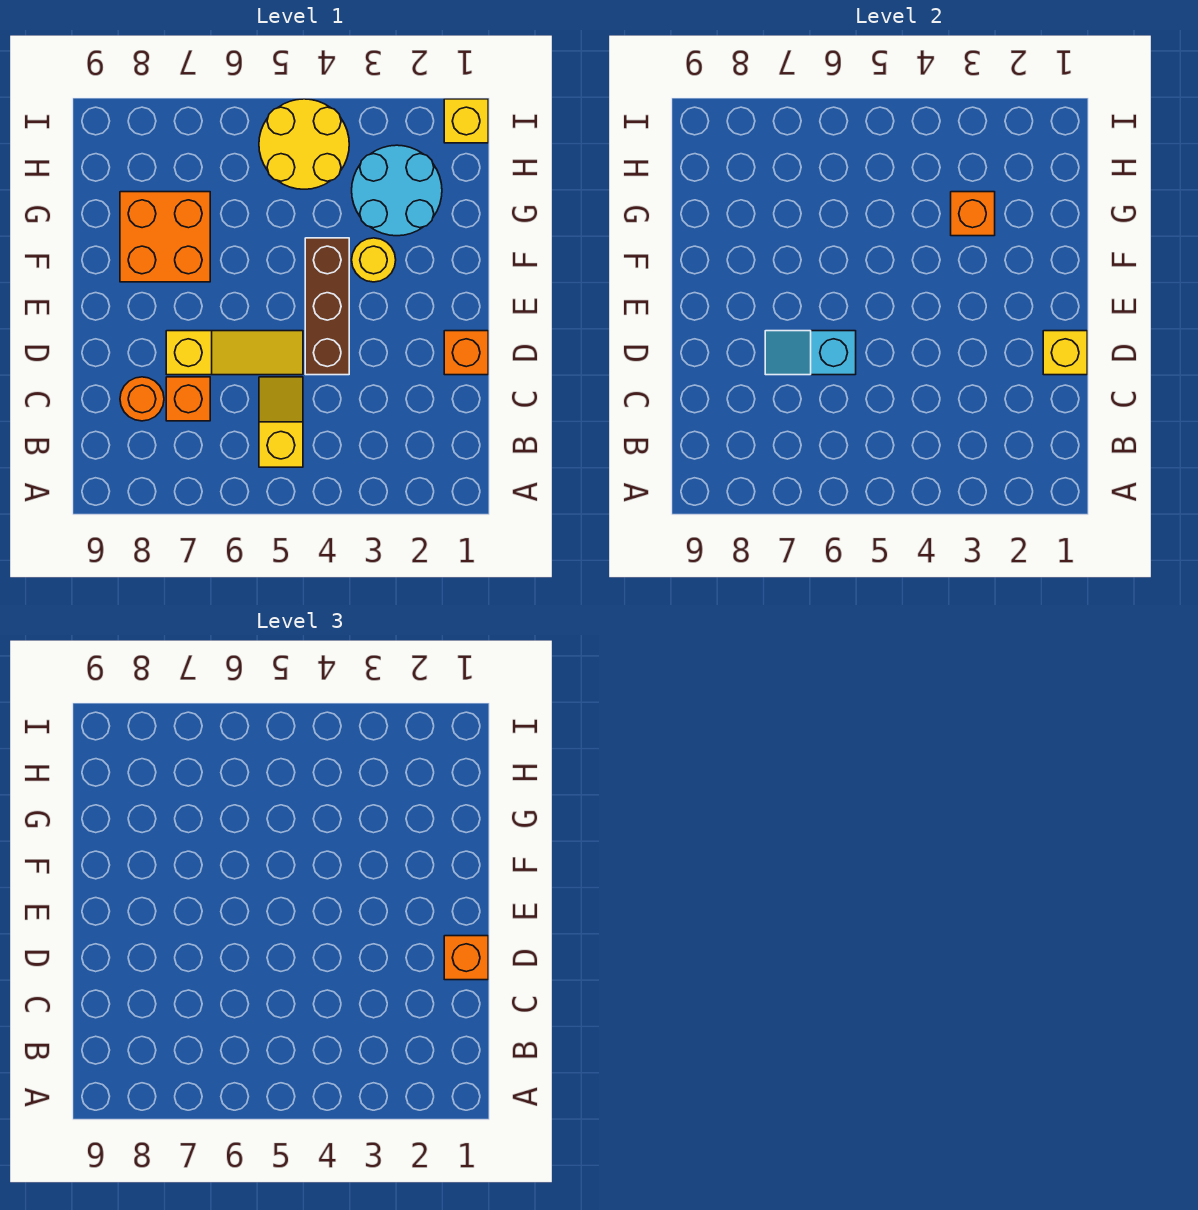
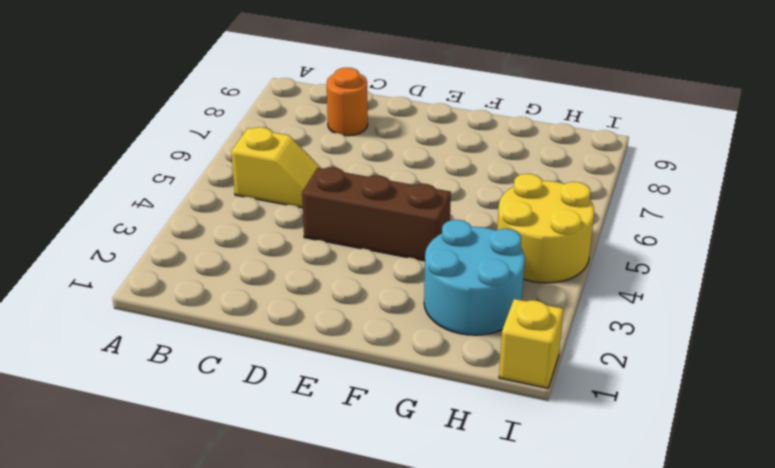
none -> orange brick C7 level 1
none -> orange brick D1 level 1
none -> yellow slope D5:D7 level 1 top 7

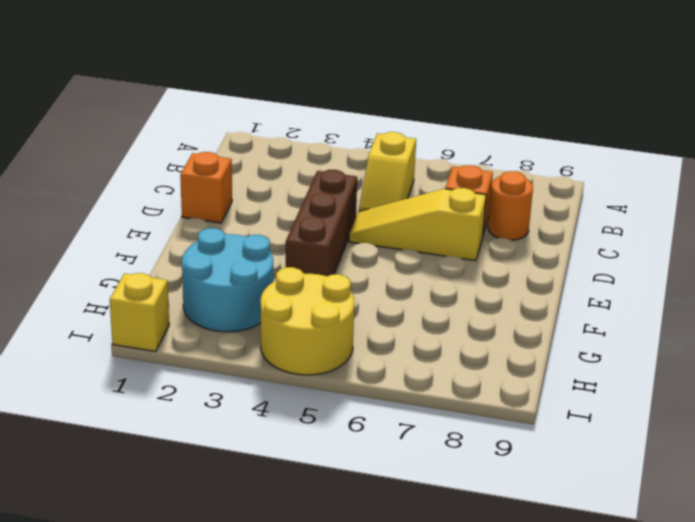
none -> yellow round brick F3 level 1
none -> orange brick F7:G8 level 1
none -> yellow brick D1 level 2

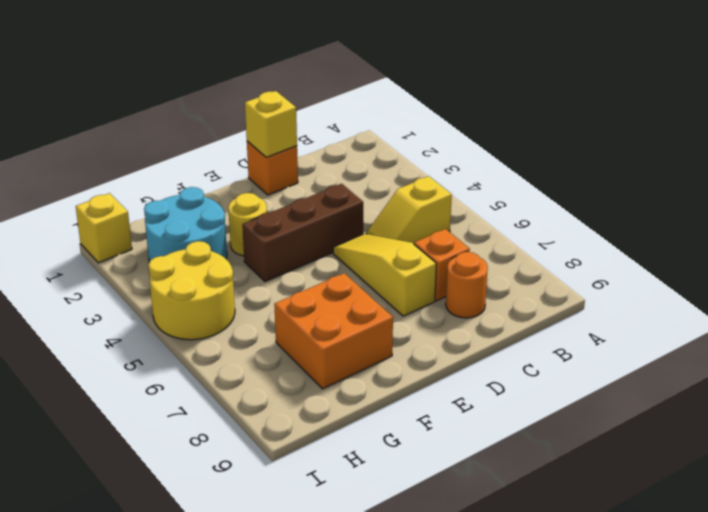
none -> cyan slope D6:D7 level 2 top 6
none -> orange brick G3 level 2
none -> orange brick D1 level 3

